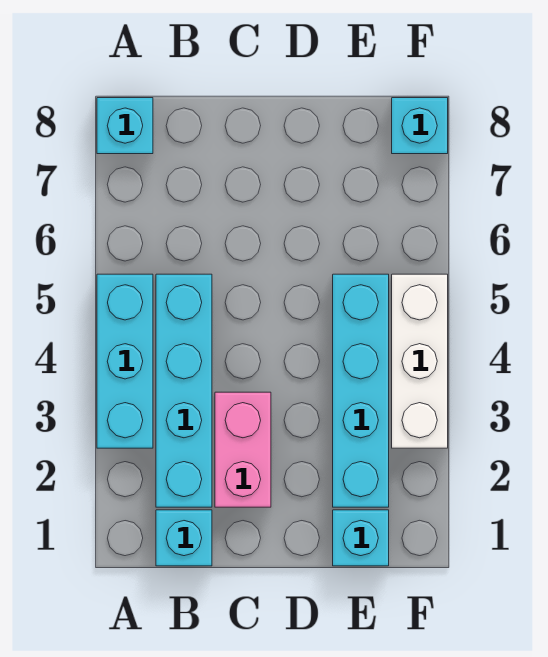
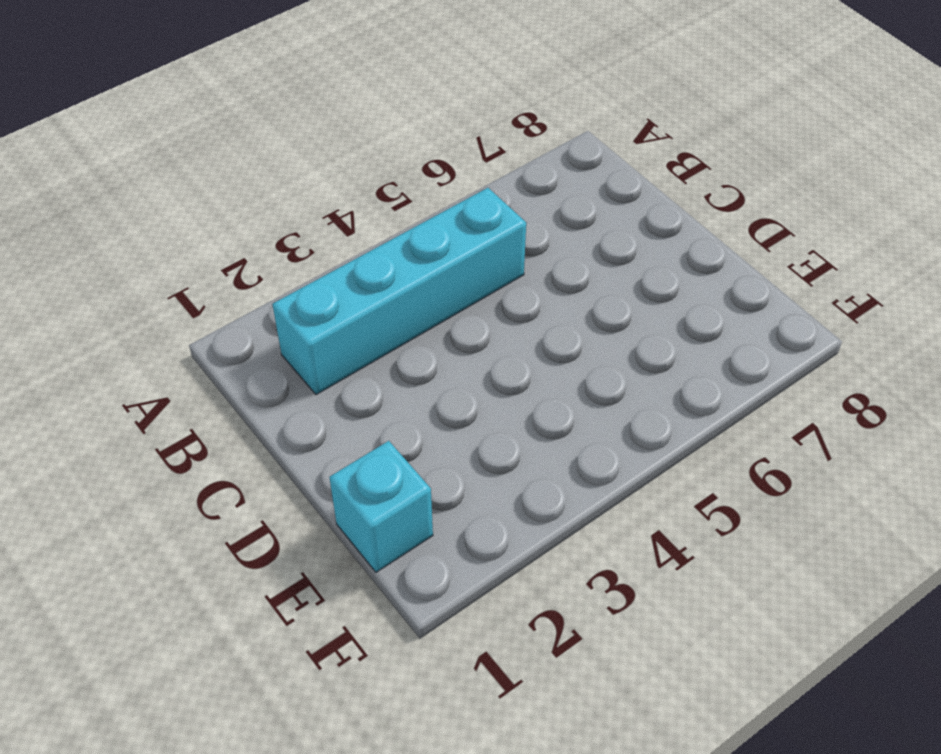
none -> cyan brick A3:A5 level 1
none -> cyan brick A8 level 1

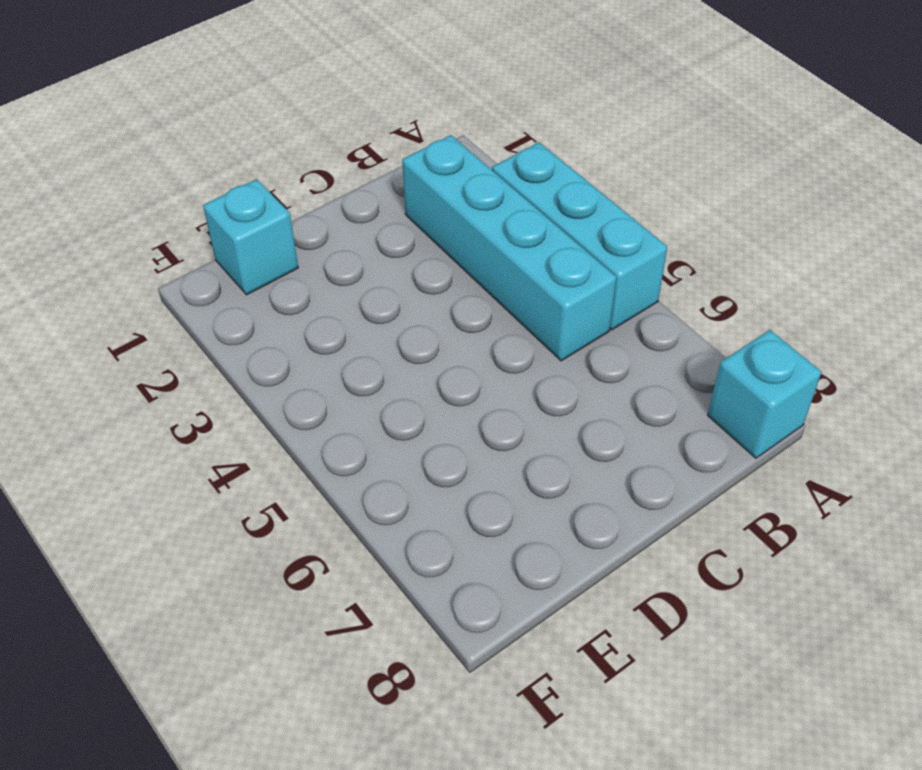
none -> cyan brick B1 level 1
none -> pink brick C2:C3 level 1

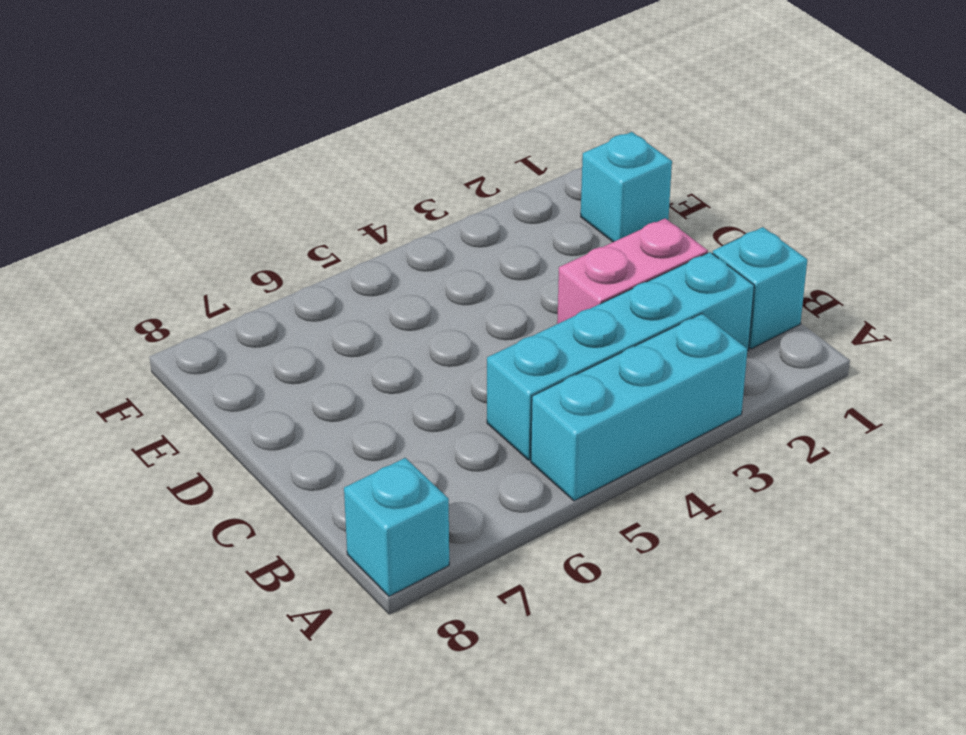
none -> cyan brick E2:E5 level 1
none -> white brick F3:F5 level 1

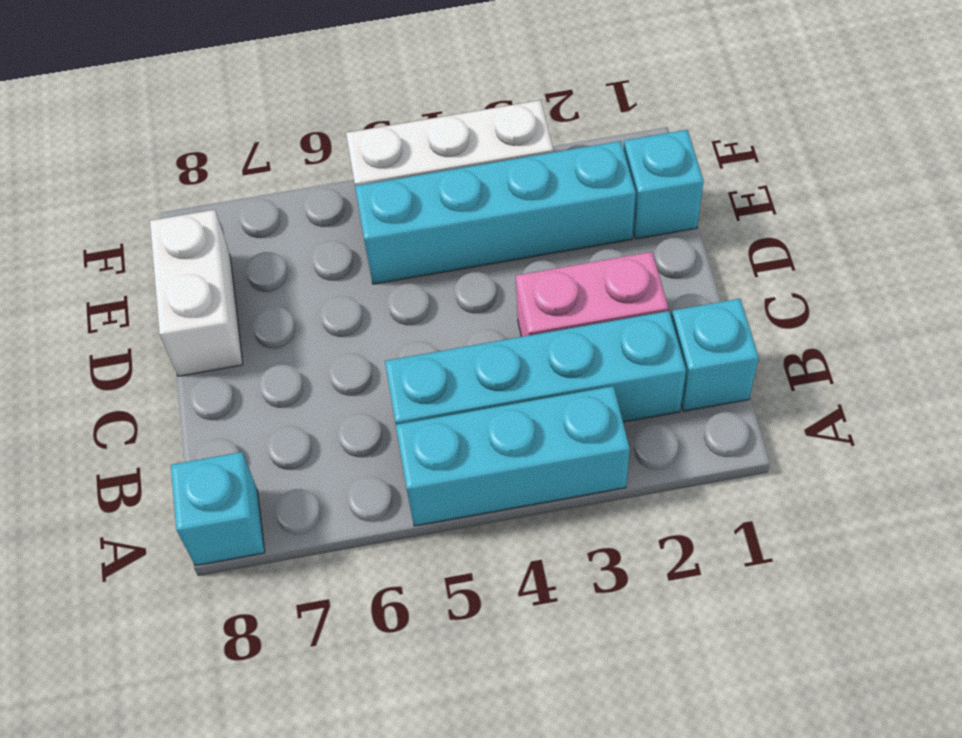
white brick D8:E8 level 1 -> none
none -> cyan brick F8 level 1

